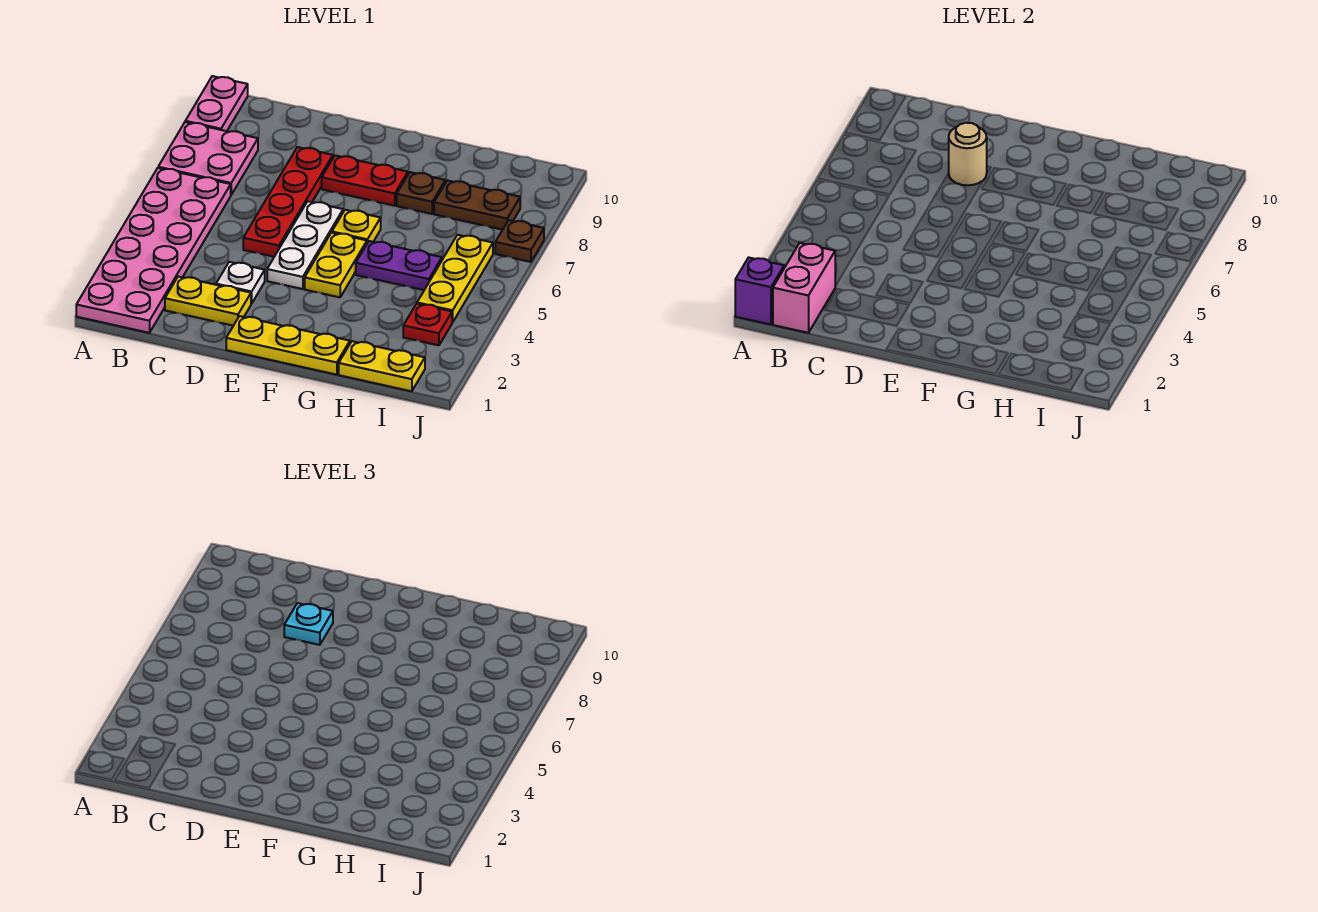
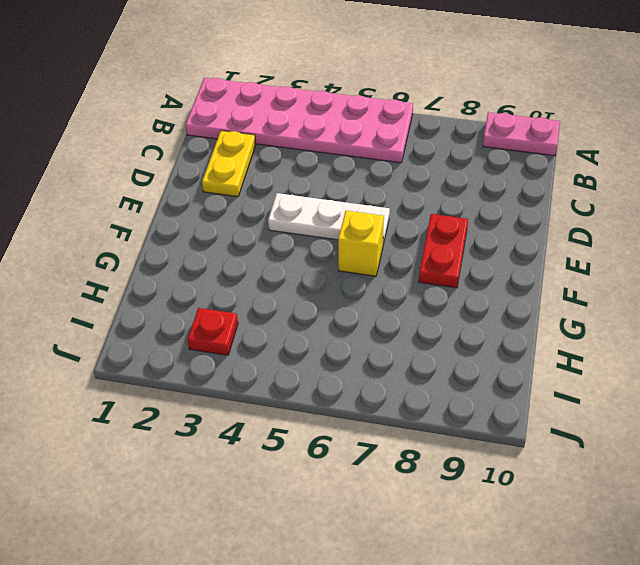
yellow brick F6 level 1 -> yellow plate F6 level 1
none -> pink plate A7:B8 level 1
none -> white plate D3 level 1
none -> red plate D5:D8 level 1

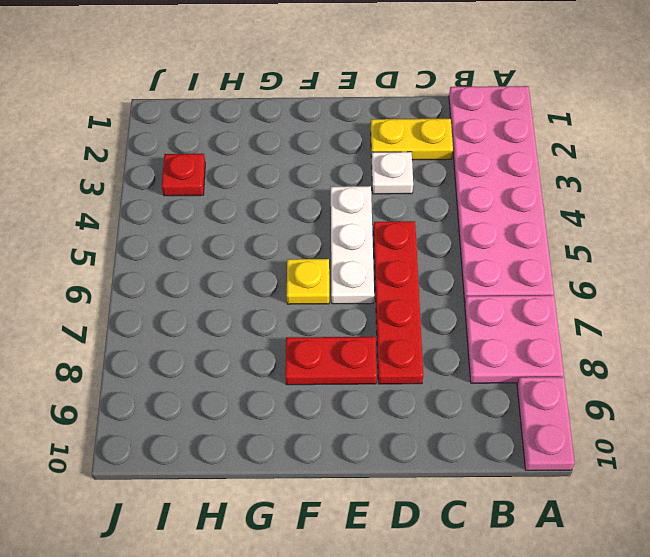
none -> yellow plate E1:G1 level 1
none -> yellow plate F4:F5 level 1
none -> purple plate G5:H5 level 1

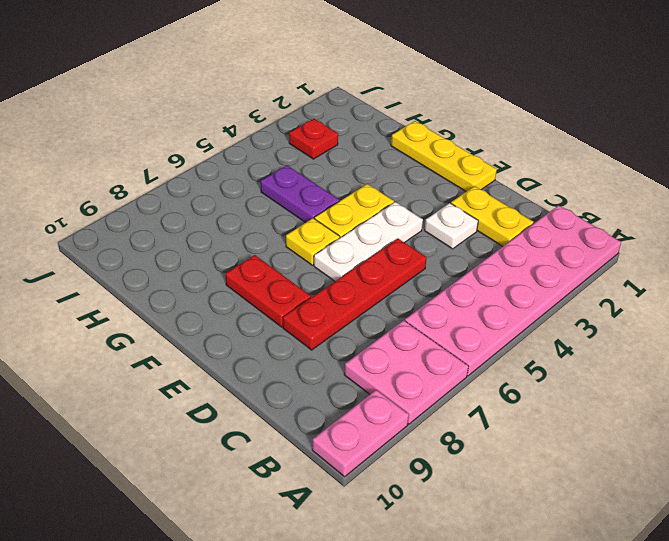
none -> brown plate G8 level 1
none -> yellow plate H1:I1 level 1
none -> brown plate H8:I8 level 1

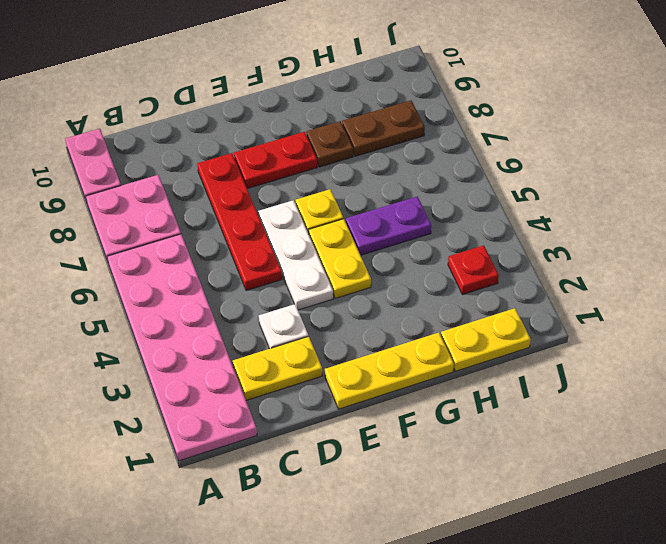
none -> yellow plate I4:I6 level 1
none -> brown plate J7 level 1
none -> purple brick A1 level 2

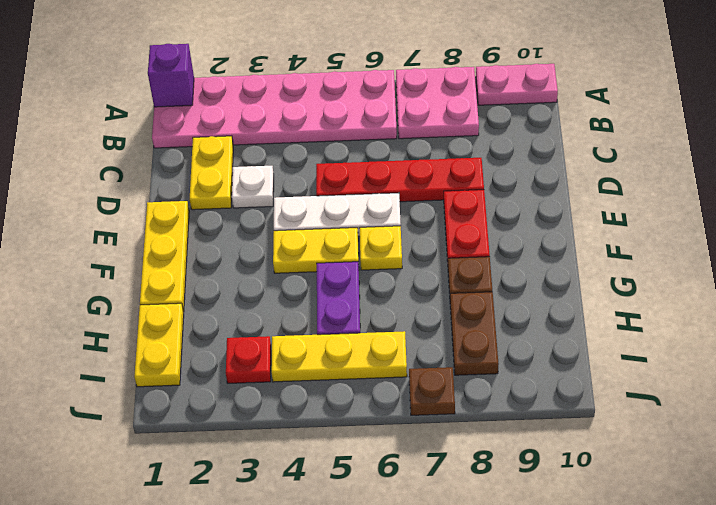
none -> pink brick B1:B2 level 2
none -> tan round brick D8 level 2
none -> cyan plate D8 level 3

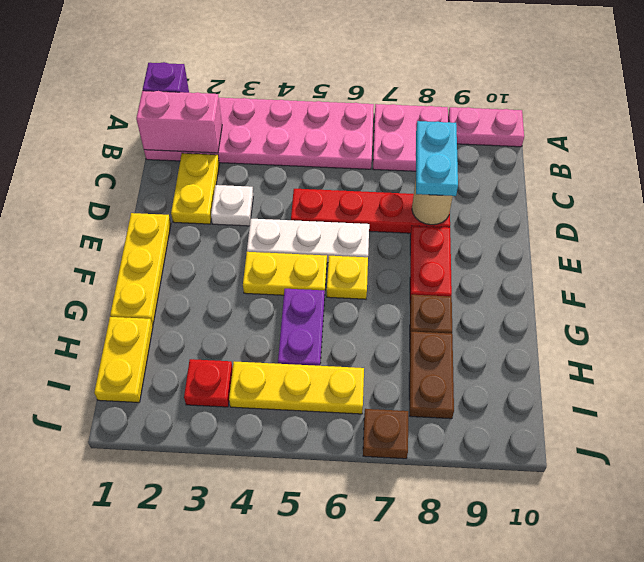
cyan plate C8:D8 level 3 -> cyan plate D8 level 3

